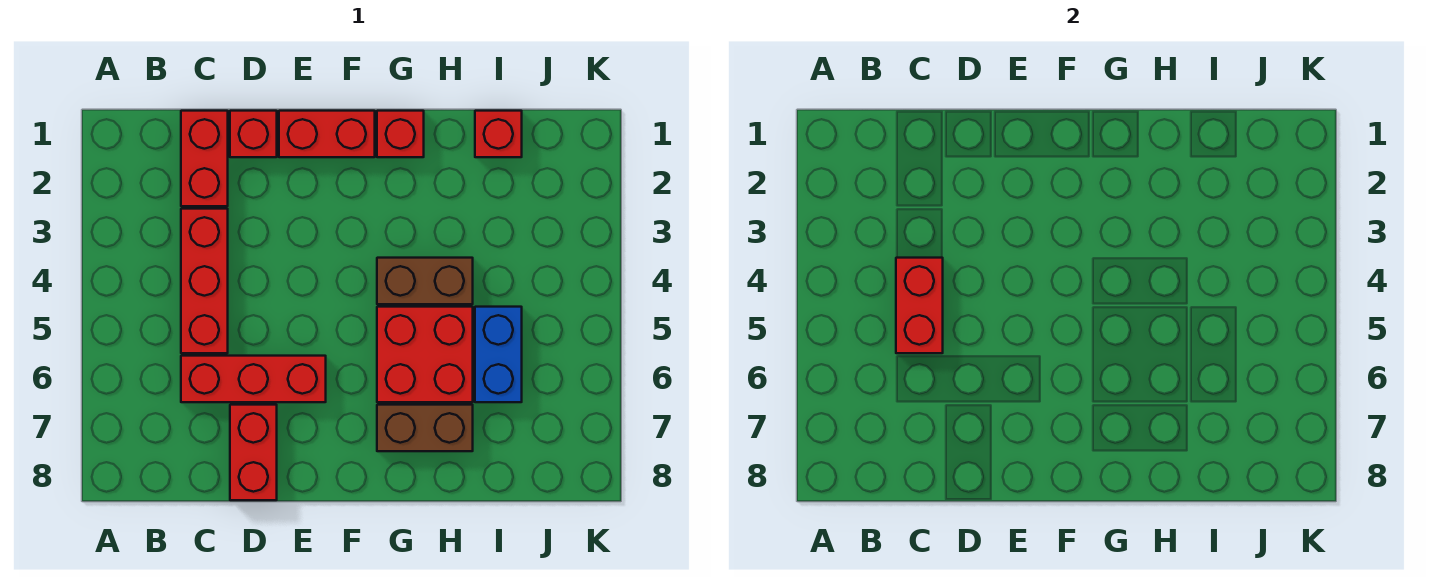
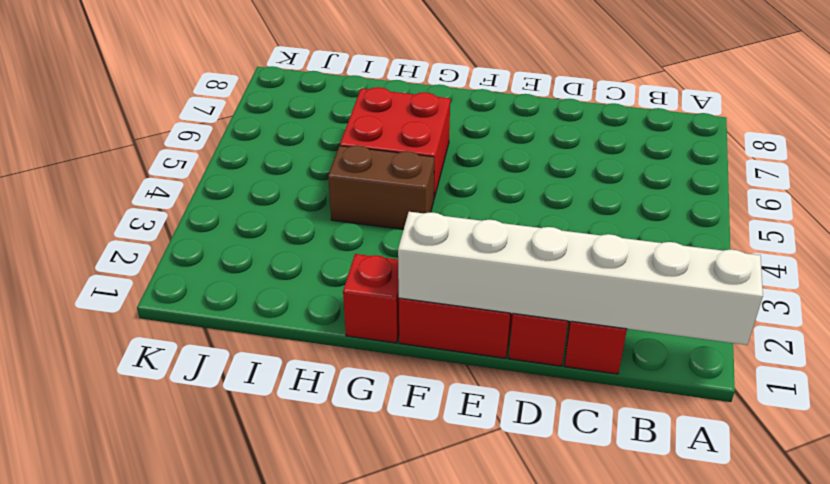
white brick A1:F1 level 2 -> none
none -> red brick C3:C5 level 1
none -> red brick C6:E6 level 1
none -> red brick D7:D8 level 1

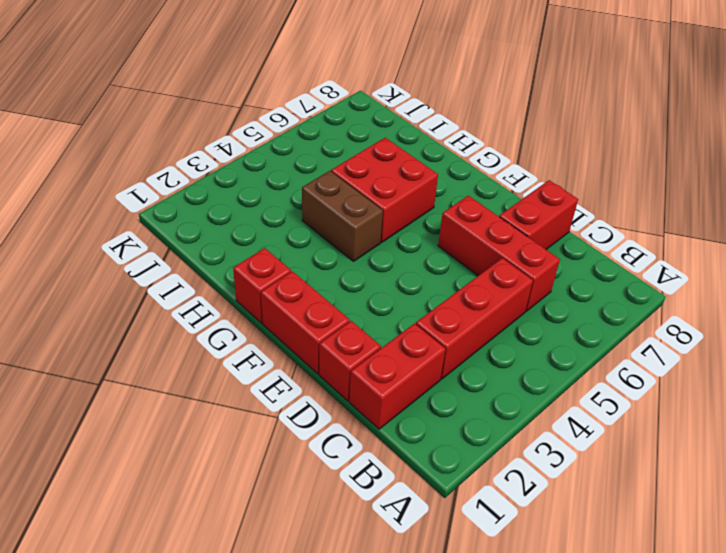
none -> brown brick G7:H7 level 1
none -> red brick I1 level 1
none -> blue brick I5:I6 level 1

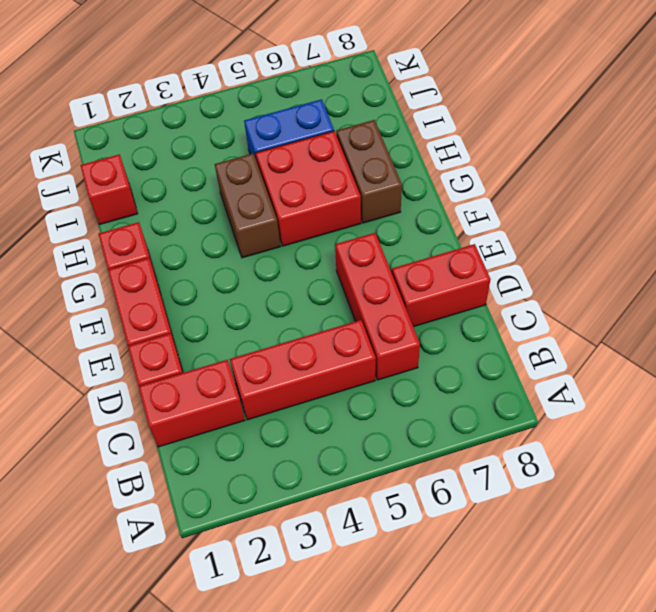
none -> red brick C4:C5 level 2

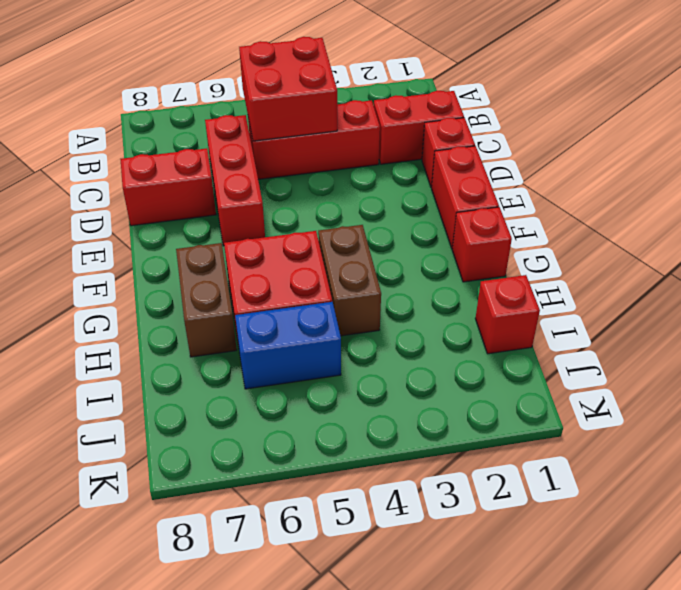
red brick B4:C5 level 2 -> red brick C4:C5 level 2

